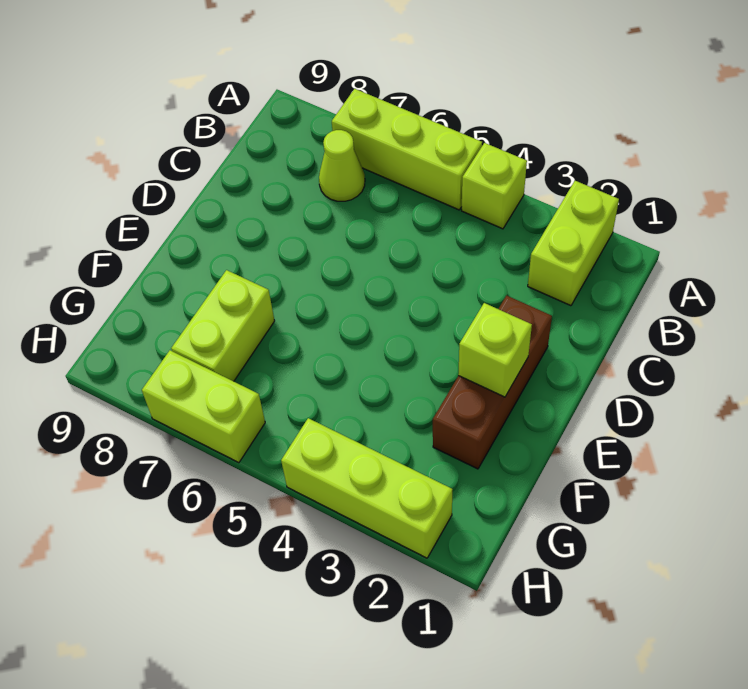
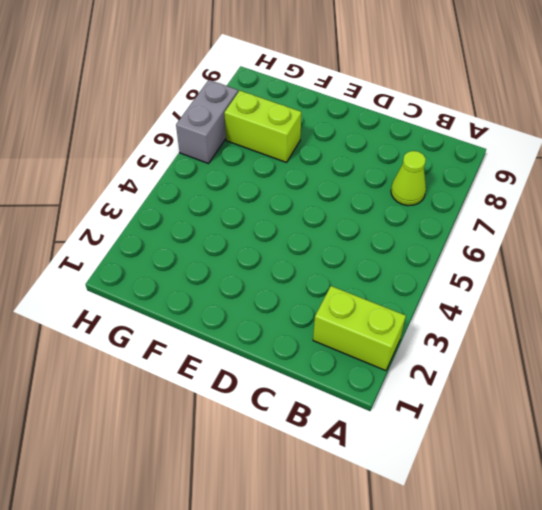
grey brick H6:H7 level 1 -> lime brick H6:H7 level 1
none -> lime brick A4 level 1
none -> lime brick A5:A7 level 1

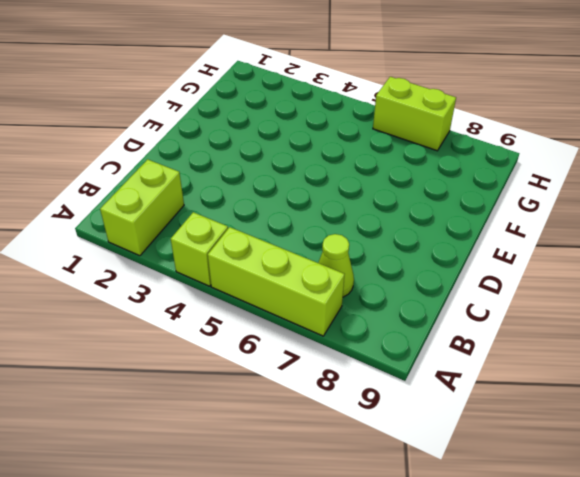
none -> brown brick D2:F2 level 1
none -> lime brick F7:G7 level 1

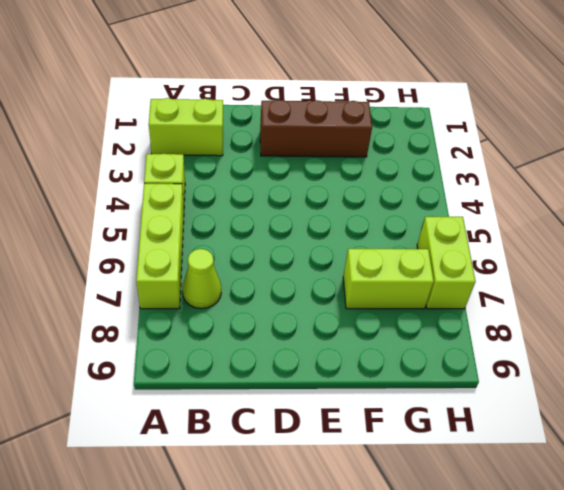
none -> lime brick H2:H4 level 1
none -> lime brick E2 level 2

